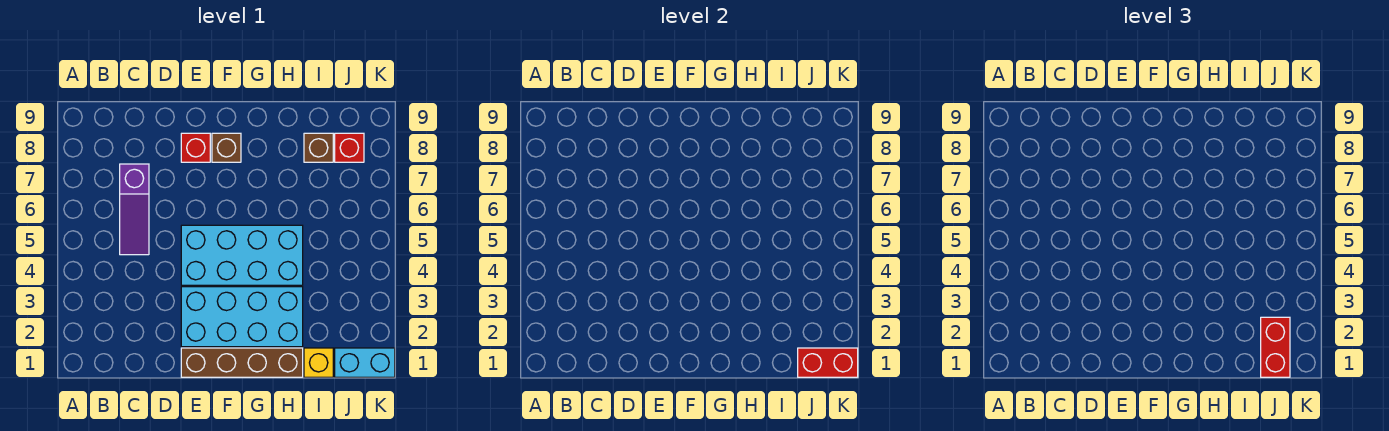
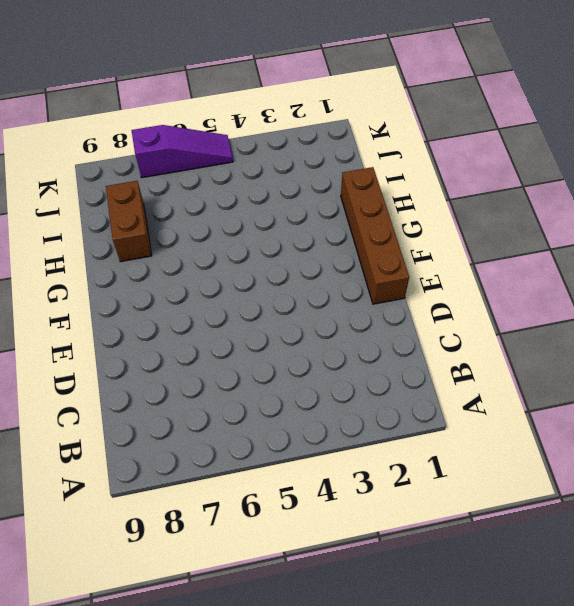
brown brick H8:I8 level 1 -> brown brick I8 level 1
purple slope K5:K7 level 1 top 7 -> purple slope C5:C7 level 1 top 7
none -> cyan brick E2:H3 level 1
none -> cyan brick E4:H5 level 1
none -> red brick E8 level 1

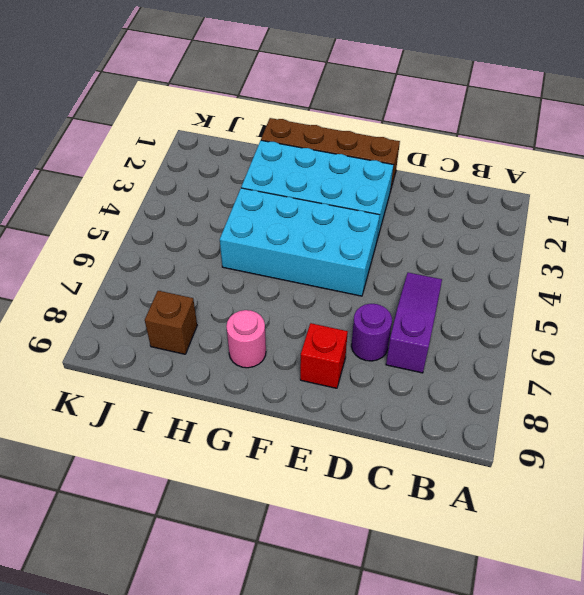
purple round brick D7 level 1 -> none
pink round brick G8 level 1 -> none
none -> brown brick F8 level 1
none -> yellow brick I1 level 1
none -> cyan brick J1:K1 level 1

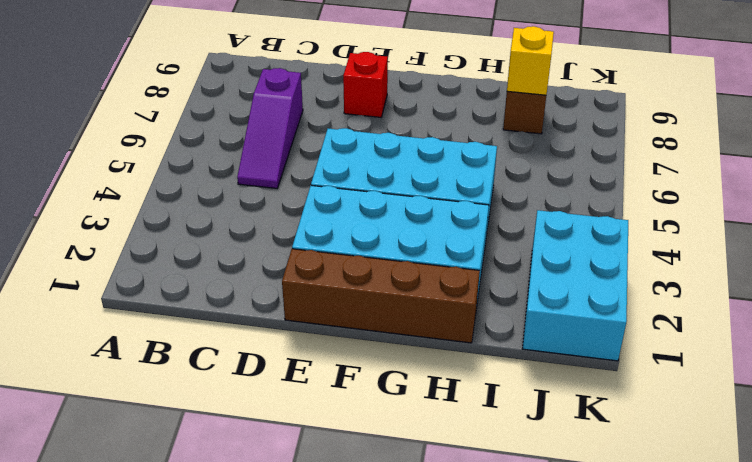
yellow brick I8 level 2 -> yellow brick I1 level 1
cyan brick J1:K3 level 1 -> cyan brick J1:K1 level 1
none -> brown brick F8 level 1
none -> red brick J8 level 1
none -> red brick J1:K1 level 2

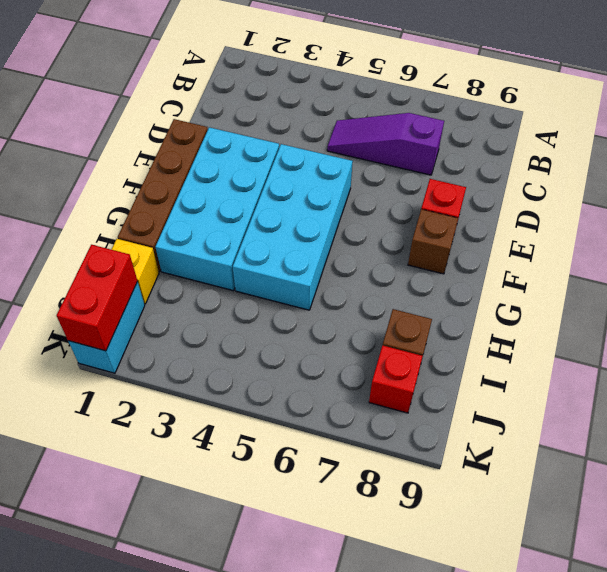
none -> red brick J1:J2 level 3

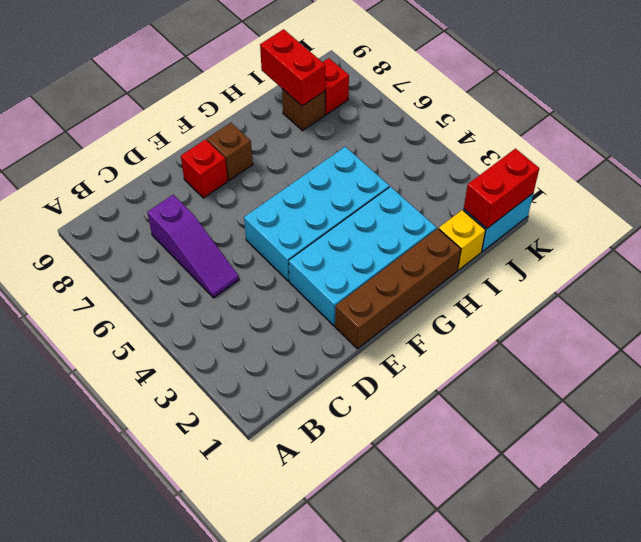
red brick I8:I9 level 2 -> red brick J1:J2 level 3

